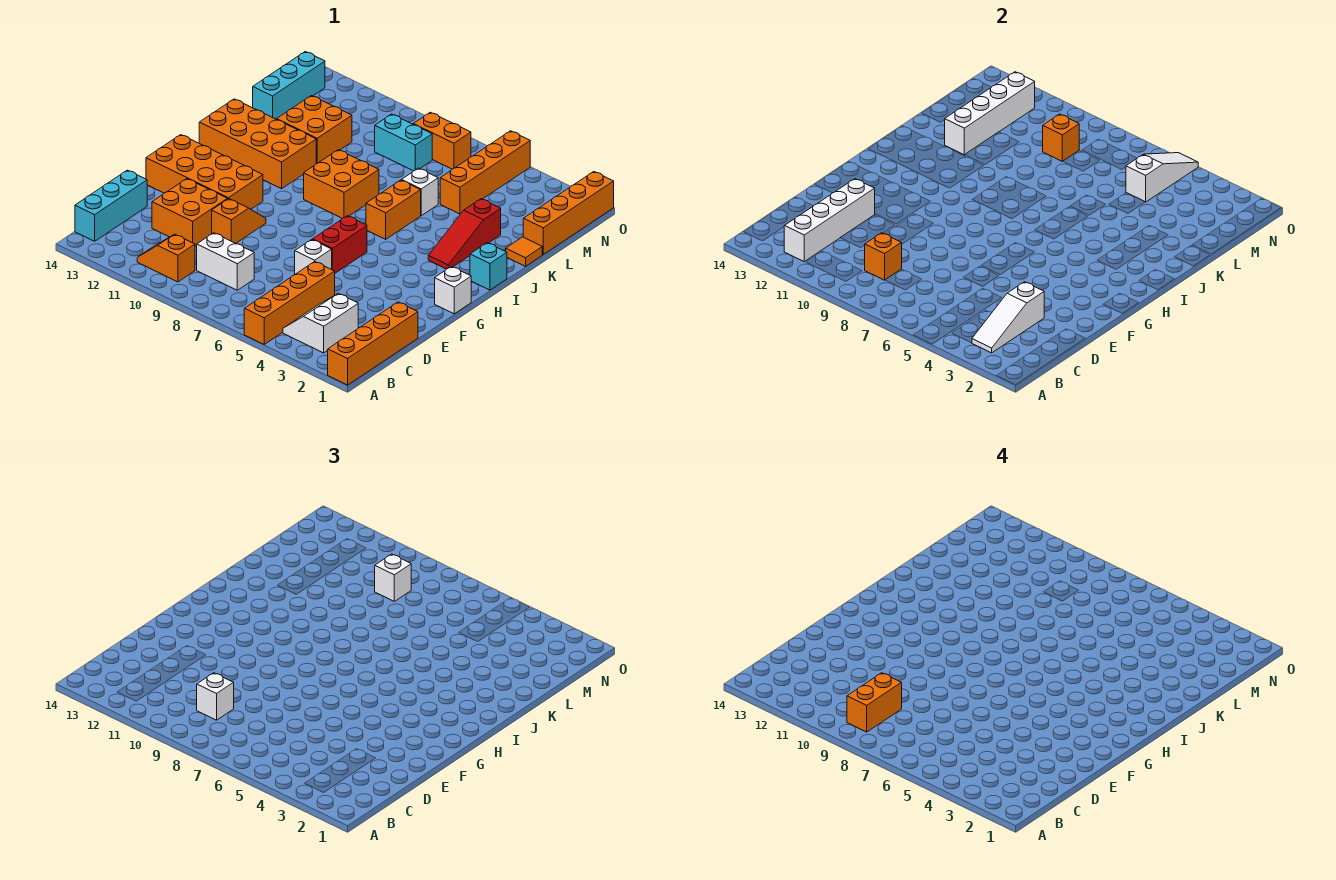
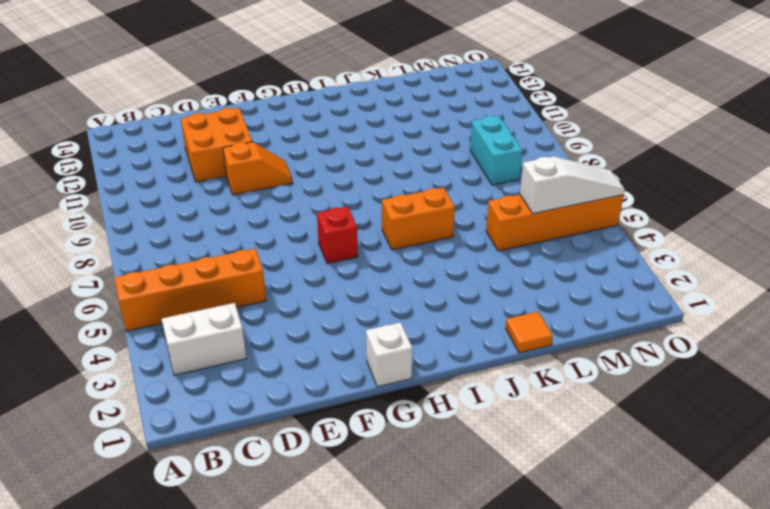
red brick G6 level 1 -> red brick F6:G6 level 1
none -> orange brick A1:D1 level 1
none -> orange slope B10:B11 level 1 top 10
none -> cyan brick B14:D14 level 1
none -> white brick C8:C9 level 1

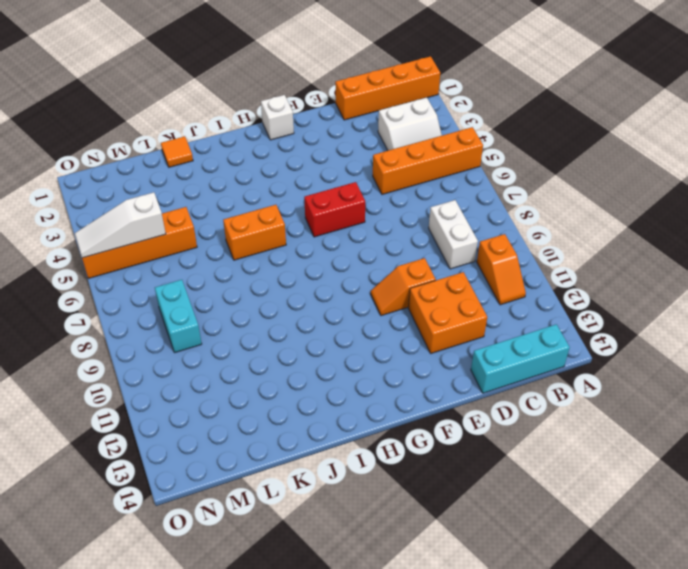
none -> white brick E6 level 1
none -> orange brick F11:G14 level 1
none -> cyan brick I1 level 1
none -> red slope I3:K3 level 1 top K

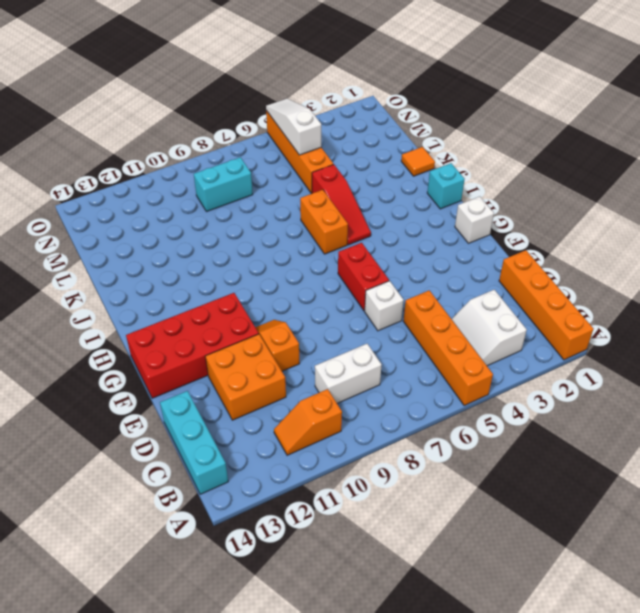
red brick F11:G14 level 1 -> orange brick F11:G14 level 1
red slope I5:K5 level 1 top K -> red slope I3:K3 level 1 top K
none -> orange brick I8:J9 level 1
none -> orange brick I11:J14 level 1
none -> white brick K6 level 1
none -> orange brick K11:L12 level 1

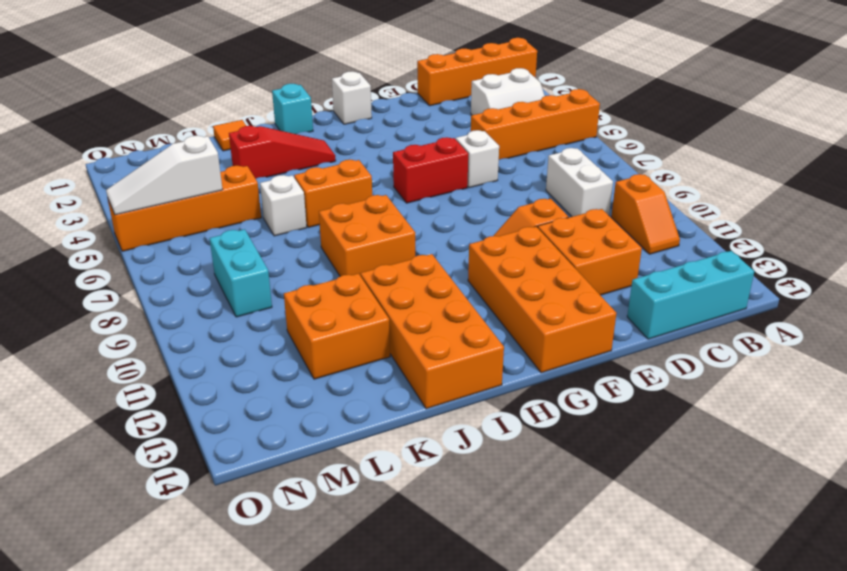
none -> orange brick L1:O1 level 1
none -> cyan brick L14:N14 level 1
none -> orange brick N7:N8 level 1
none -> white slope B3:D3 level 2 top D

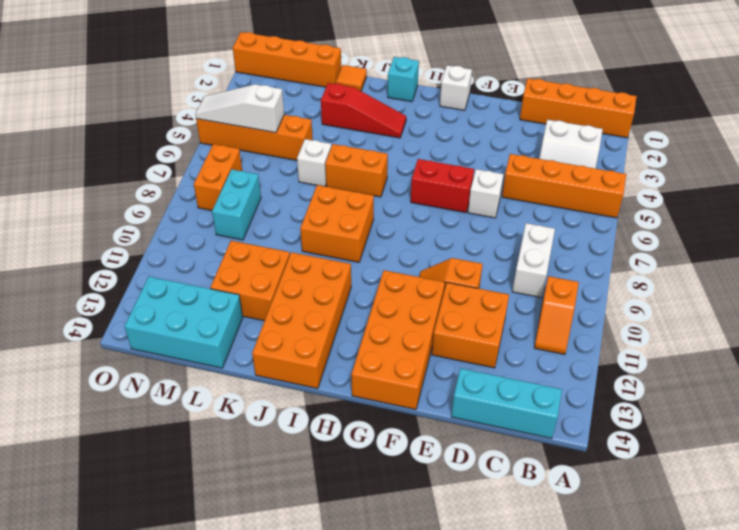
cyan brick L13:N14 level 1 -> cyan brick L14:N14 level 1
none -> white slope B3:D3 level 2 top D
none -> white brick B12:E12 level 2
none -> orange brick C9 level 2
none -> white brick K12:N12 level 2

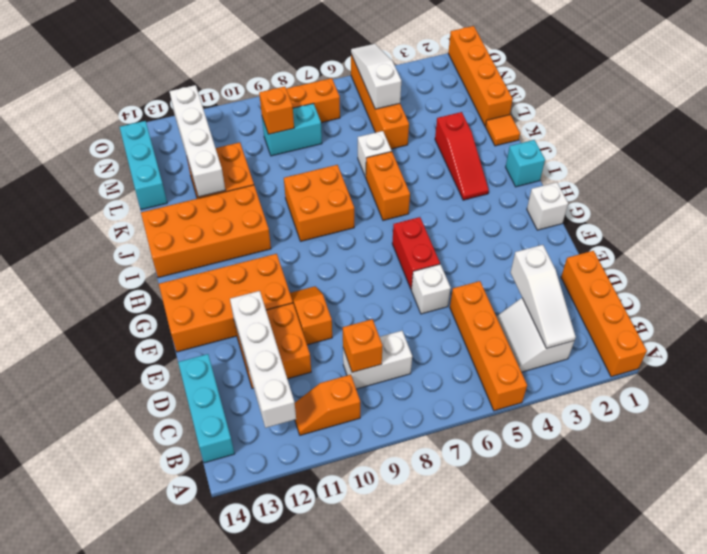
none -> white brick C9 level 3
none -> white brick M9 level 3
none -> orange brick B9:C9 level 4

